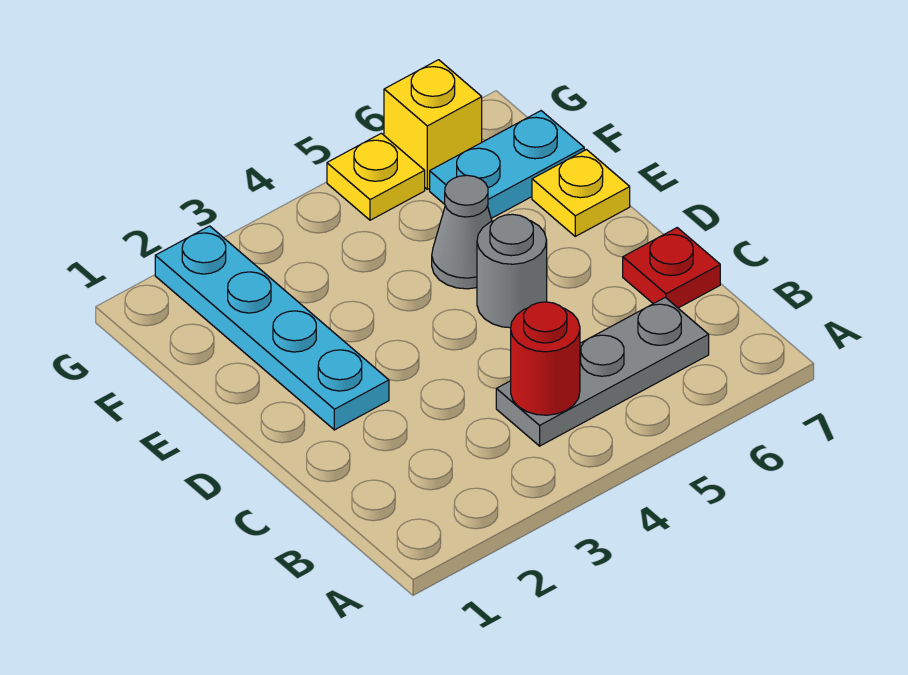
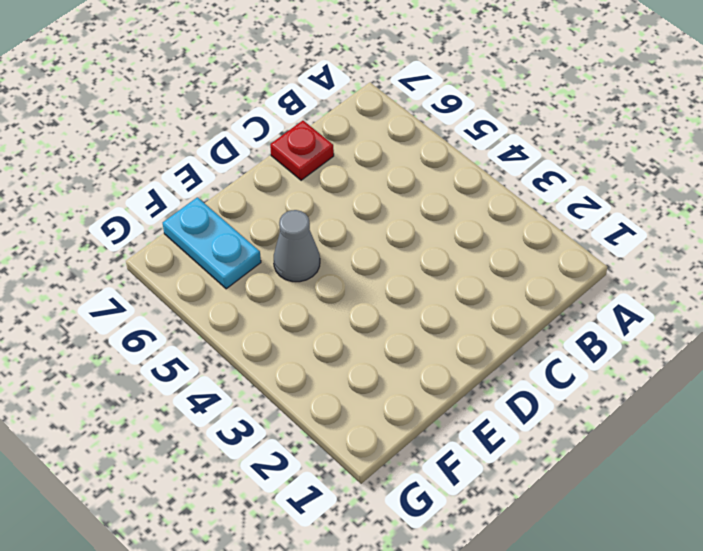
none -> grey plate B4:B6 level 1
none -> cyan plate D2:G2 level 1

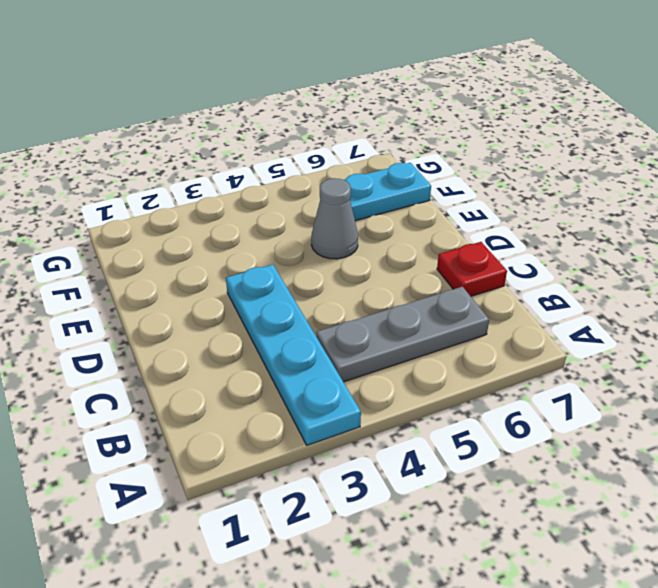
cyan plate A3:D3 level 1 -> cyan plate D2:G2 level 1
none -> grey round brick D5 level 1
none -> yellow plate E7 level 1

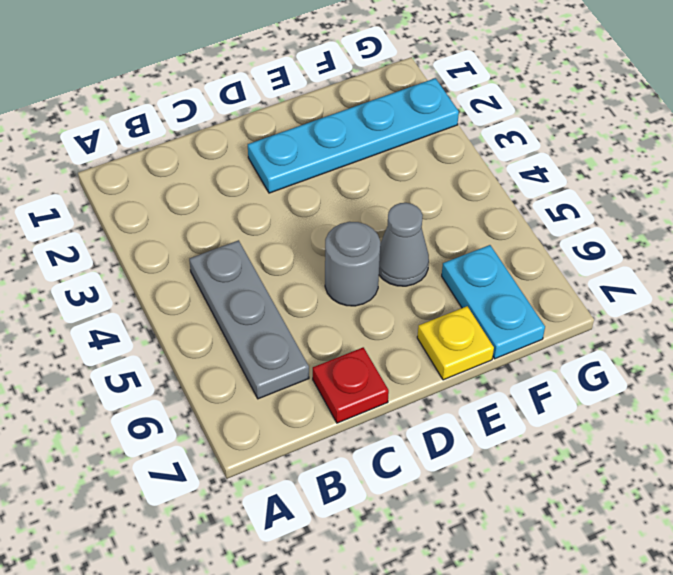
none -> yellow plate G5 level 1
none -> yellow brick G6 level 1

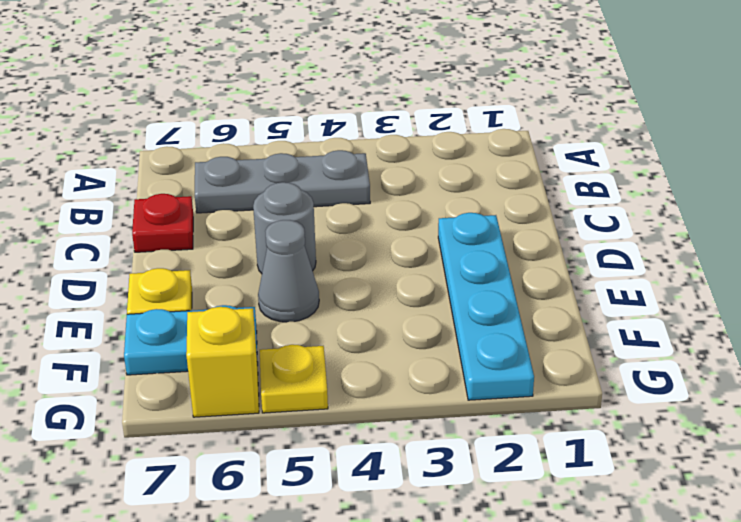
none -> red round brick B4 level 2

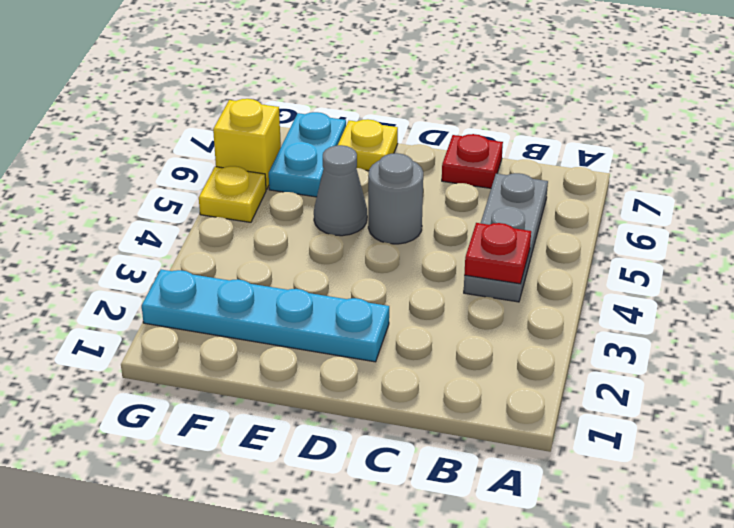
red plate B4 level 2 -> red round brick B4 level 2

